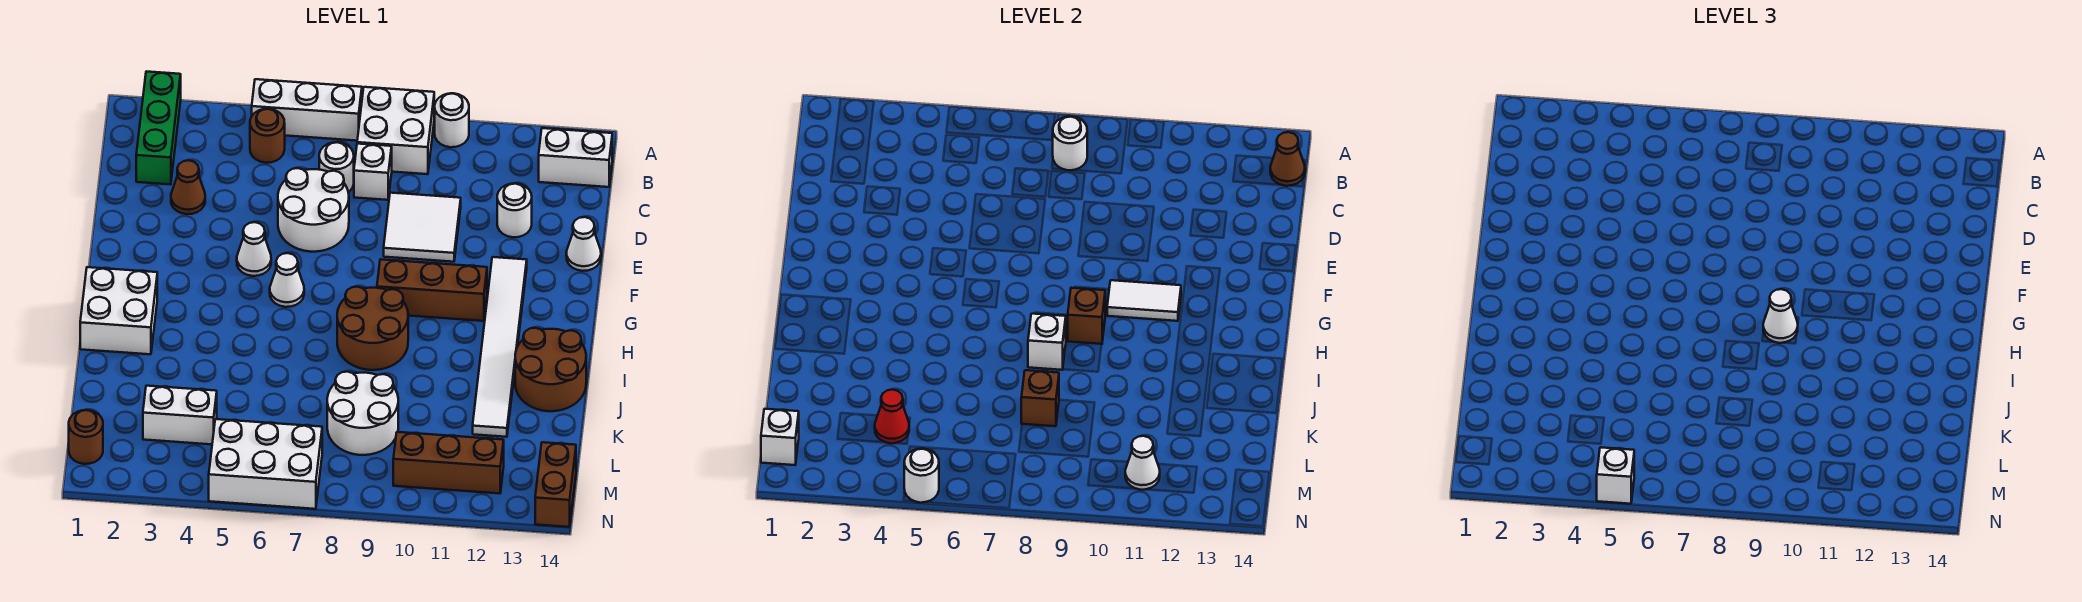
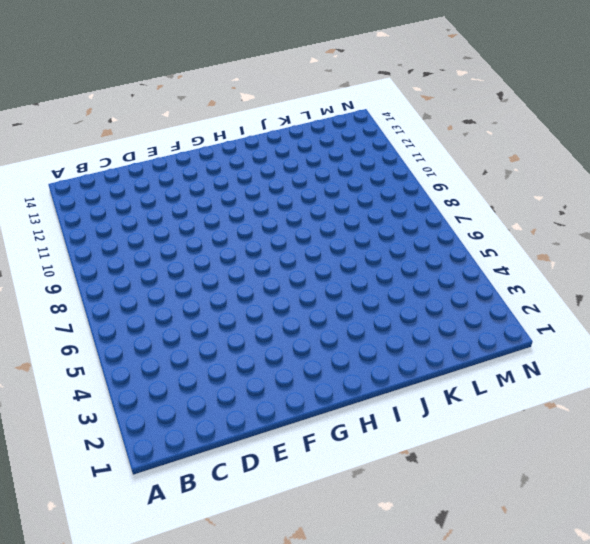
none -> green brick A2:C2 level 1
none -> white brick A5:A7 level 1
none -> white brick A8:B9 level 1
none -> white round brick A10 level 1

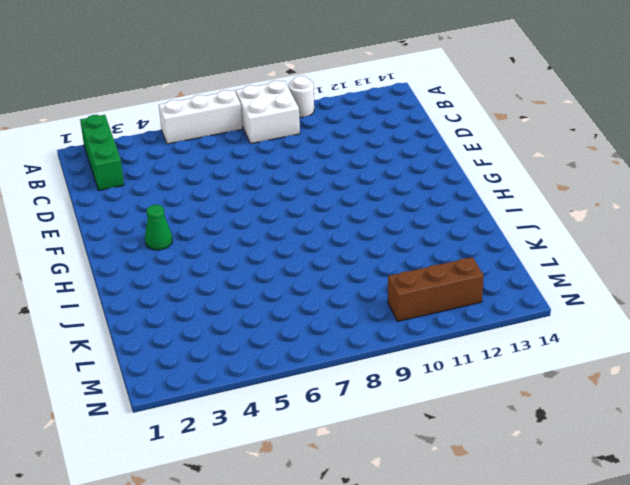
green cone G3 level 1 -> none
none -> brown round brick B5 level 1
none -> white brick B13:B14 level 1
none -> white round brick C7 level 1
none -> white brick C8 level 1

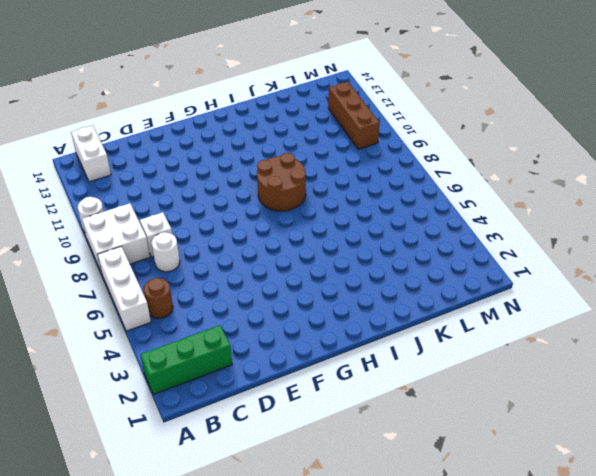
none -> brown cone D3 level 1
none -> white round brick D6:E7 level 1
none -> white tile D9:E10 level 1
none -> white round brick D12 level 1

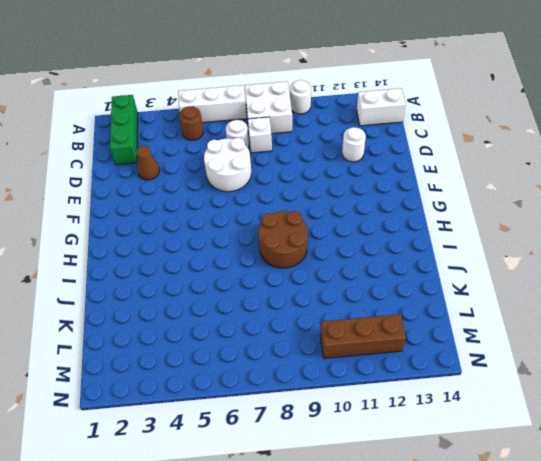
none -> white tile D9:E10 level 1
none -> white cone E14 level 1
none -> white cone F5 level 1
none -> white tile F12:K12 level 1

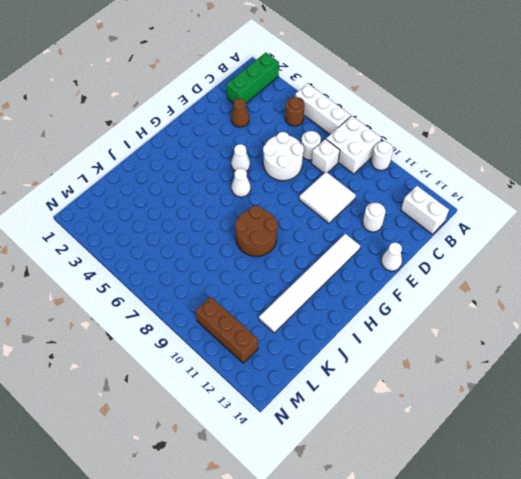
none -> brown brick G9:G11 level 1
none -> white brick H1:I2 level 1
none -> brown round brick I13:J14 level 1
none -> white round brick K8:L9 level 1

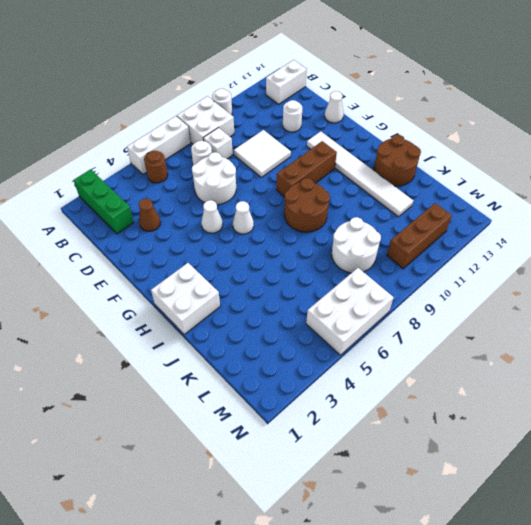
none -> white brick L3:L4 level 1
none -> brown round brick M1 level 1
none -> brown brick M14:N14 level 1
none -> white round brick B8 level 2

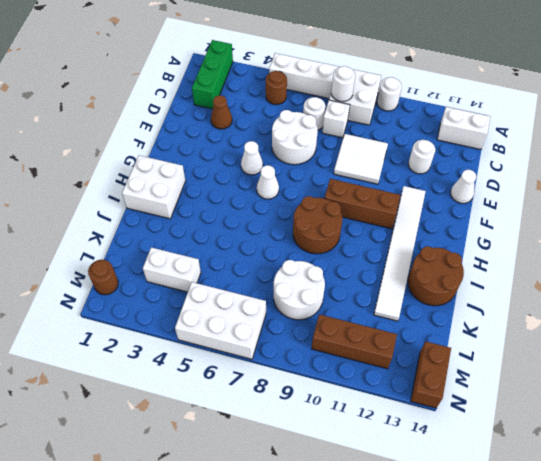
none -> brown cone B14 level 2
none -> white tile G10:G11 level 2
none -> brown brick H9 level 2
none -> white brick I8 level 2

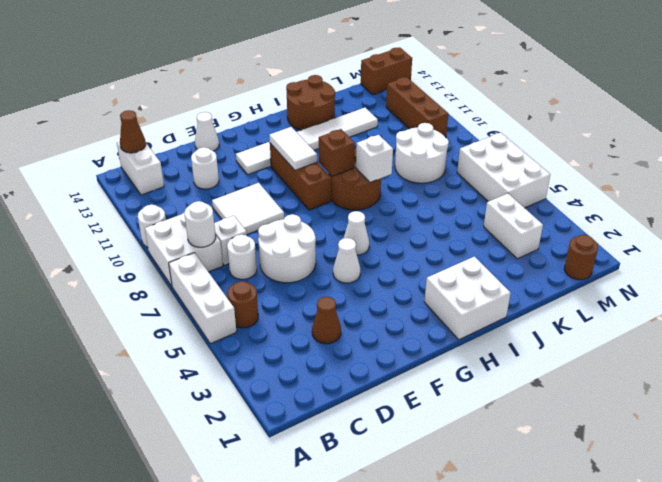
none -> green brick A2:C2 level 1
none -> brown brick K8 level 2
none -> red cone L4 level 2
none -> white brick M1 level 2

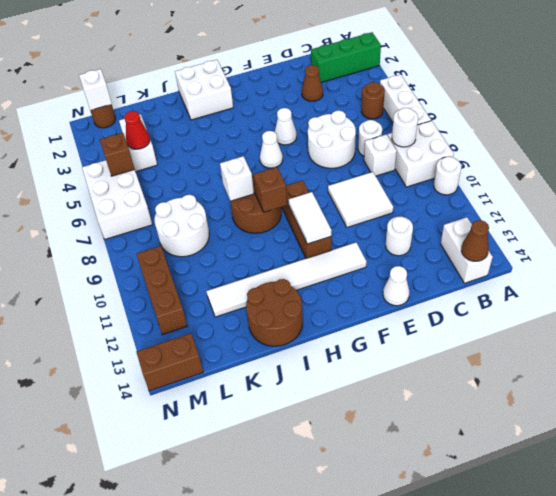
brown brick M5 level 2 -> brown brick K8 level 2
none -> white cone M11 level 2
none -> white round brick N5 level 2
none -> white cone H9 level 3
none -> white brick N5 level 3

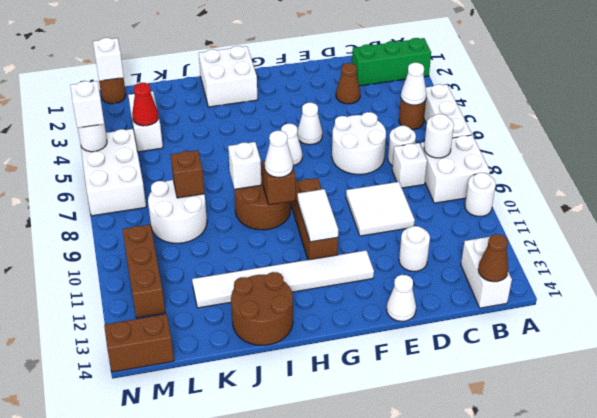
white cone B5 level 2 -> white cone M11 level 2

